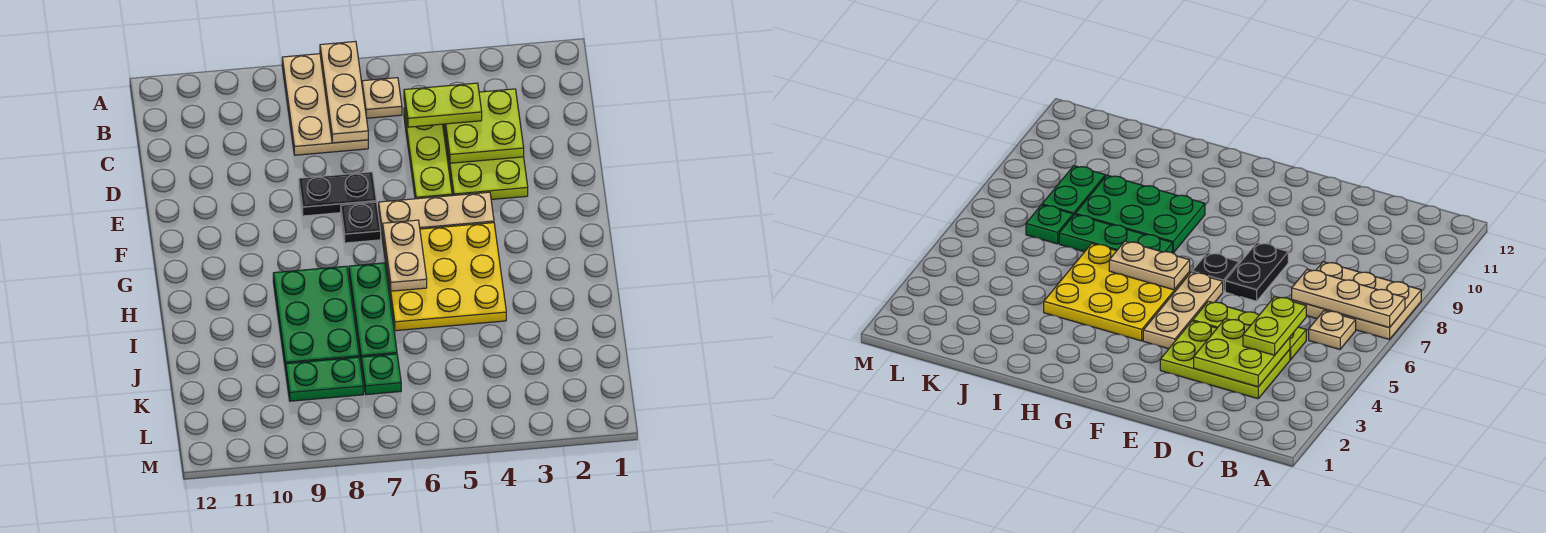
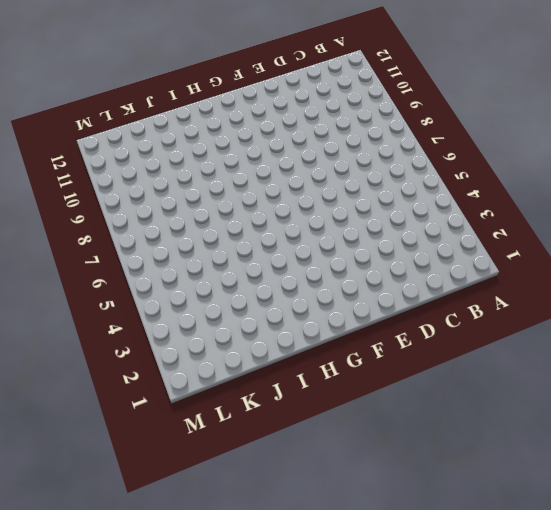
none -> tan plate A7:C8 level 1
none -> tan plate B6 level 1
none -> lime plate C3:E4 level 1

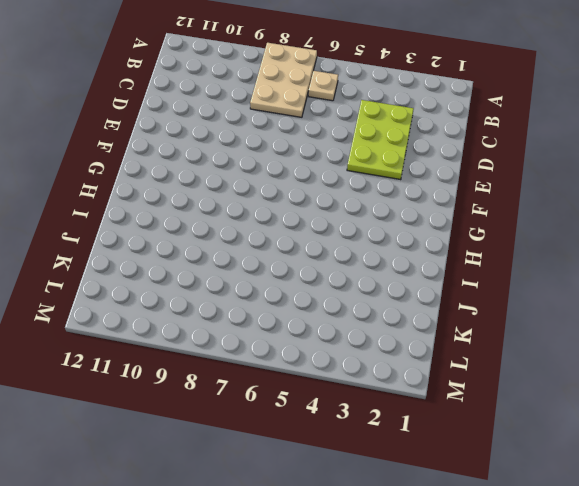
none -> lime plate C5:E5 level 1
none -> black plate E7:E8 level 1
none -> tan plate F4:F6 level 1

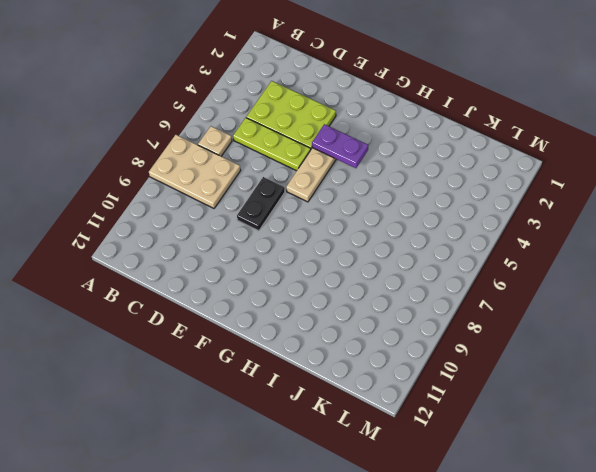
purple plate F4:G4 level 2 -> none
none -> black plate F7 level 1
none -> yellow plate G4:I6 level 1
none -> green plate H7:J7 level 1

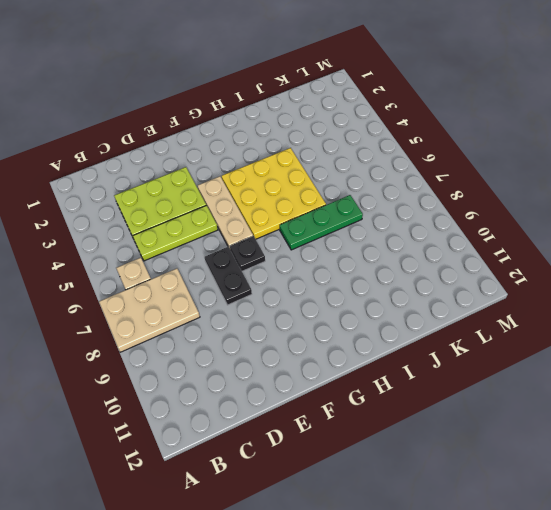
none -> green plate H8:J9 level 1
none -> green plate K7 level 1
none -> green plate K8:K9 level 1

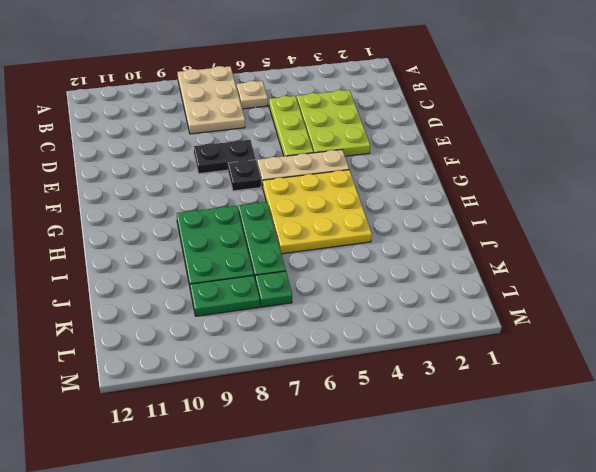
none -> tan plate A7:C7 level 2
none -> lime plate C3:D4 level 2
none -> tan plate G6:H6 level 2

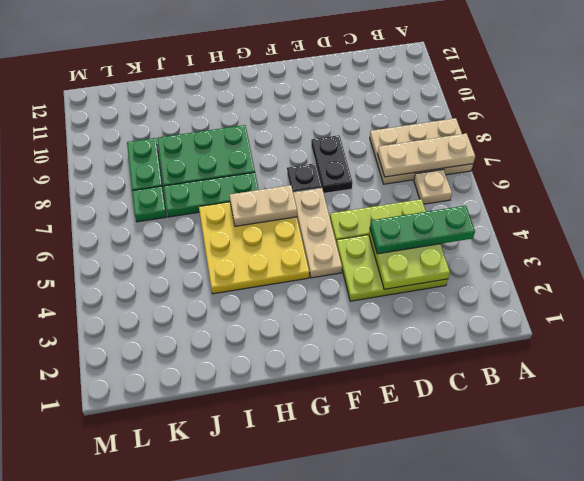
green plate B4:D4 level 3 -> lime plate C4:C5 level 3

